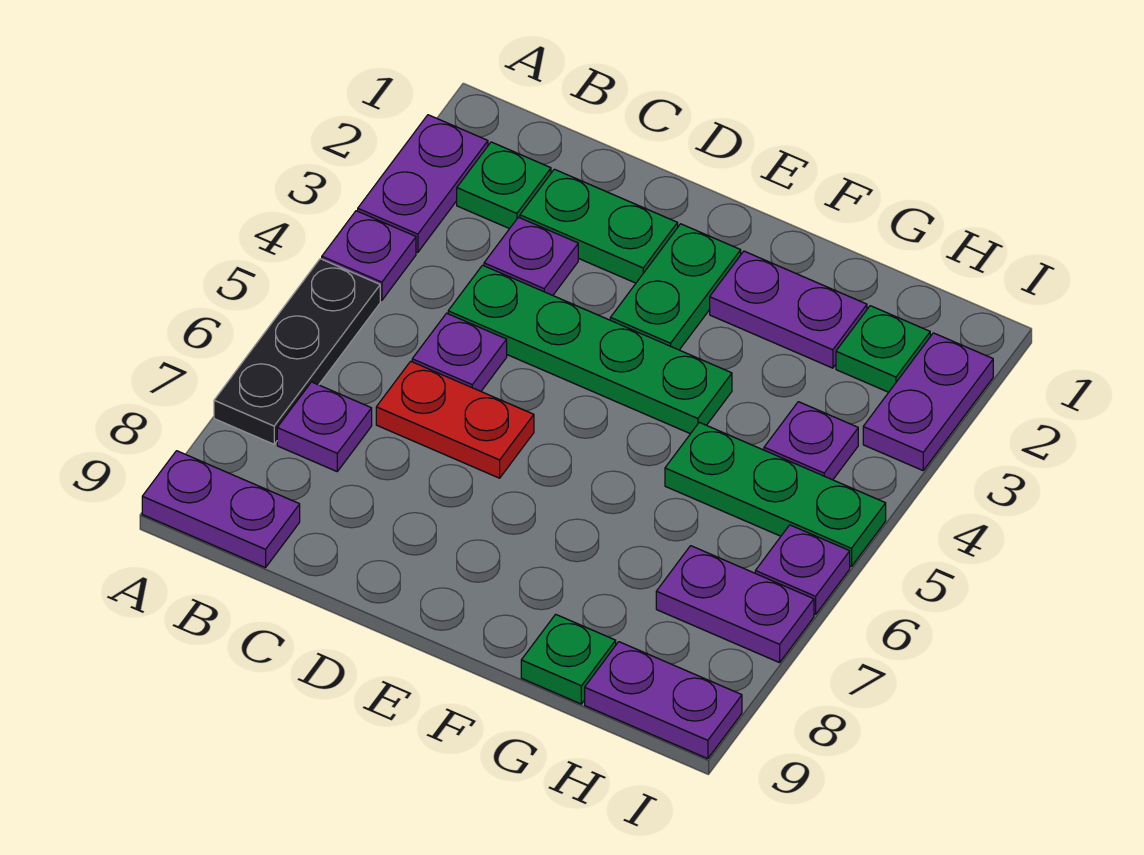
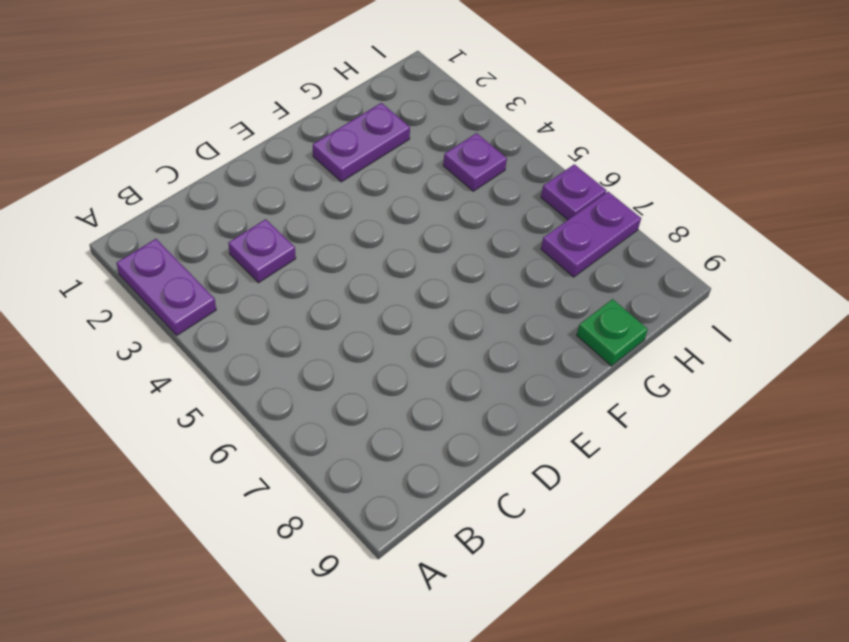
none -> purple plate A4 level 1
none -> black plate A5:A7 level 1
none -> purple plate A9:B9 level 1

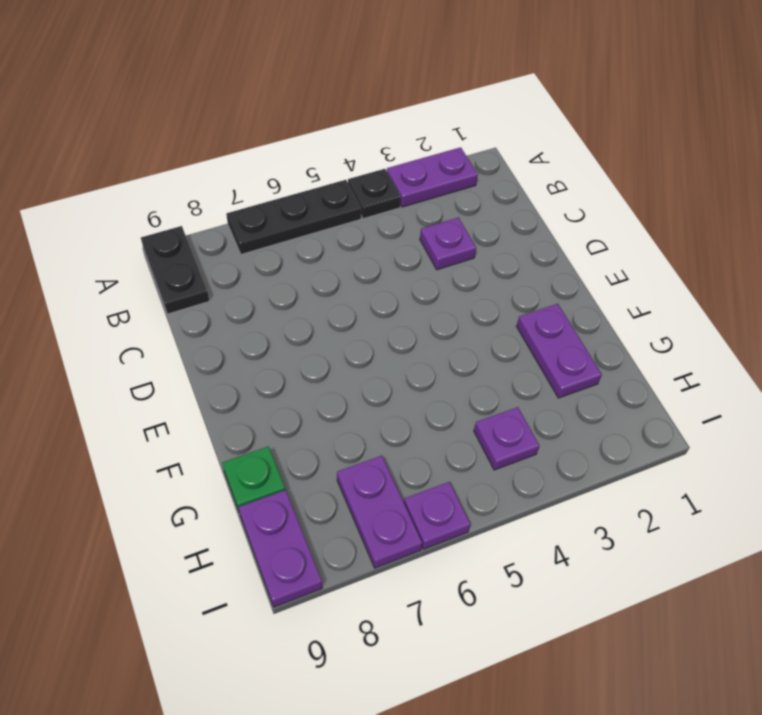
black plate A4 level 1 -> purple plate A4 level 1
black plate A9:B9 level 1 -> purple plate A9:B9 level 1
none -> green plate B2 level 1
none -> purple plate B7 level 1
none -> green plate C2:D2 level 1

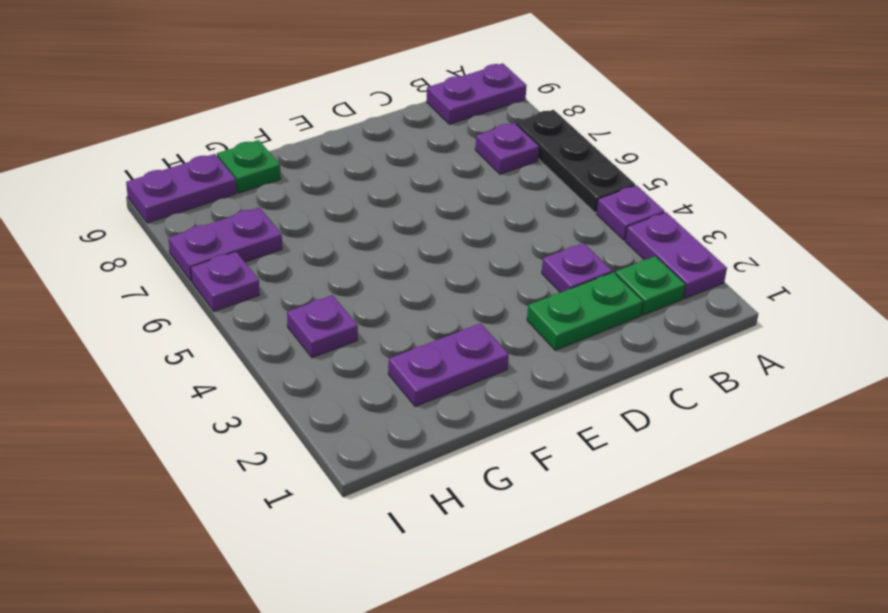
none -> green plate C4:F4 level 1
none -> purple plate C5 level 1
none -> red plate C6:D6 level 1

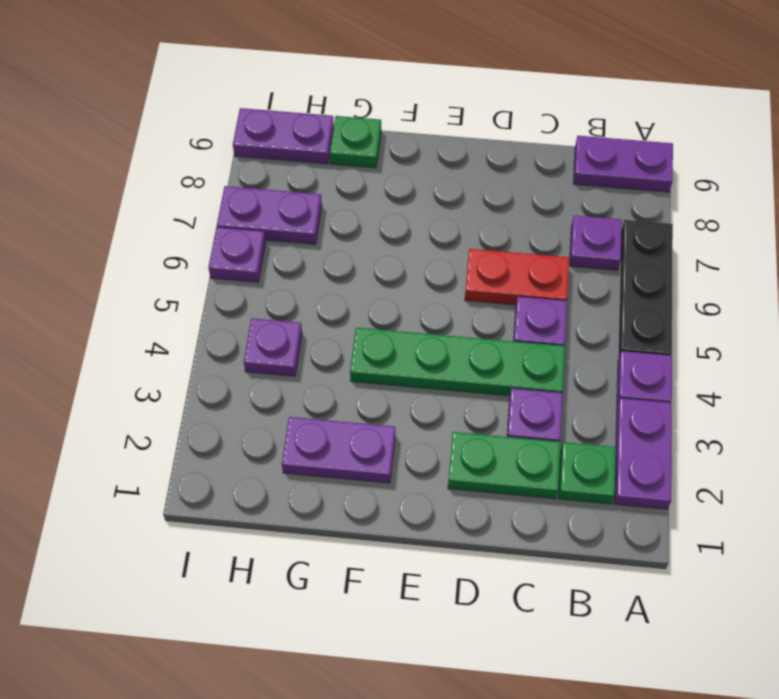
none -> green plate E2:E3 level 1
none -> green plate G5:I5 level 1
none -> green plate H2 level 1

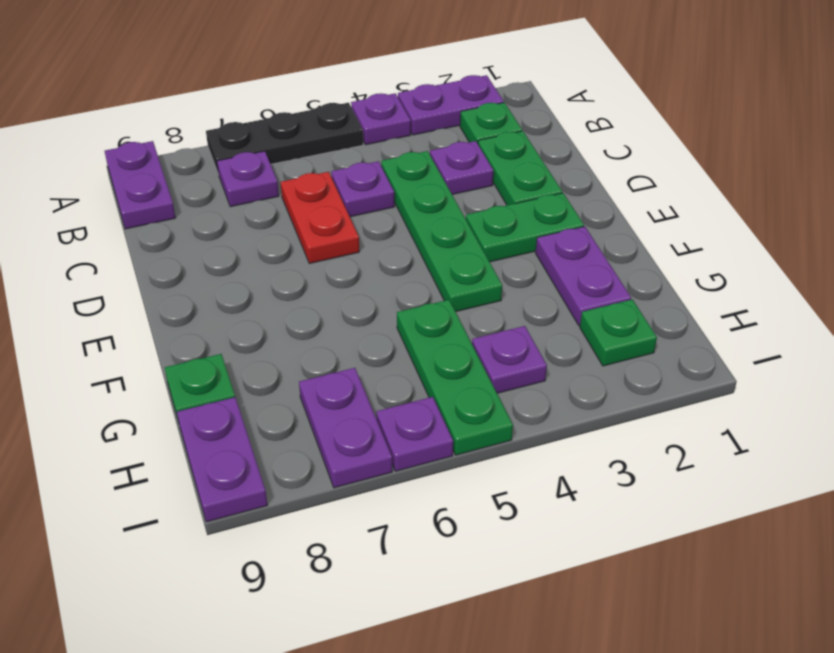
none -> purple plate I2:I3 level 1

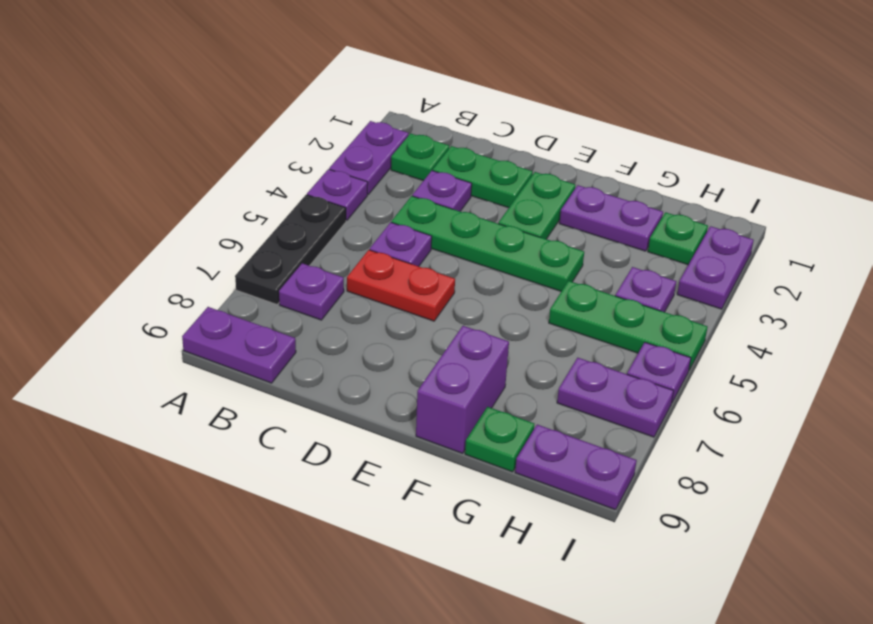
purple brick F8:F9 level 1 -> none

